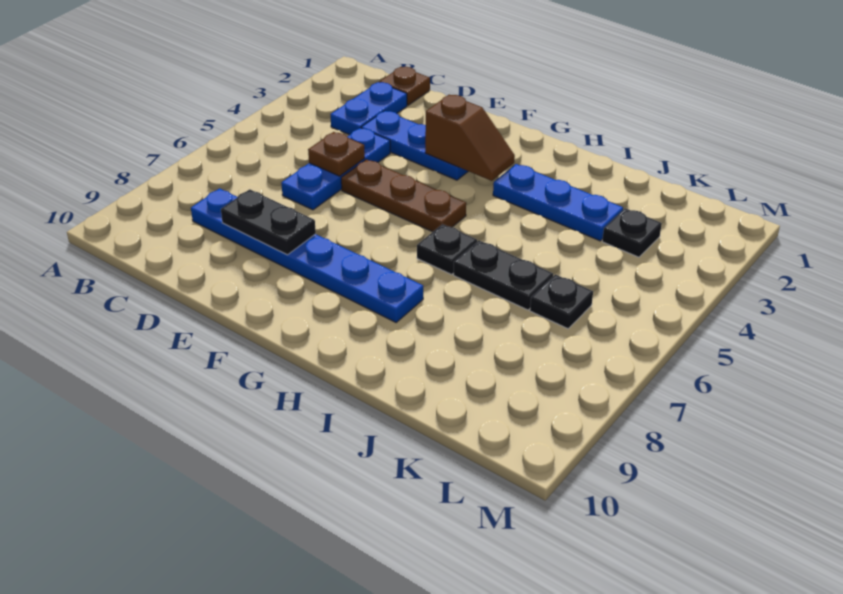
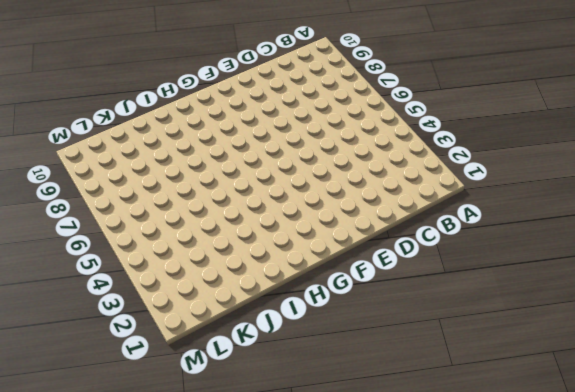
none -> brown plate C1 level 1
none -> blue plate C2:C3 level 1
none -> blue plate C8:H8 level 1

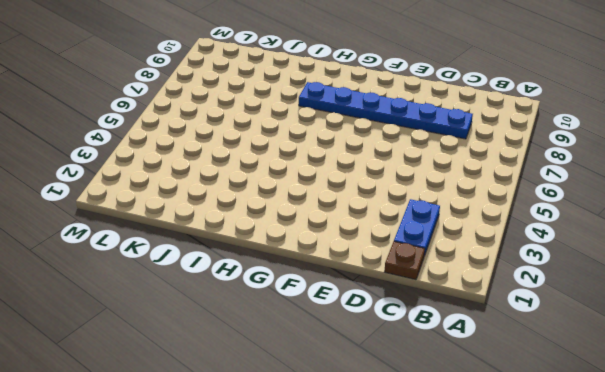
none -> blue plate D3:F3 level 1
none -> blue plate D4:D6 level 1
none -> brown plate E5:G5 level 1

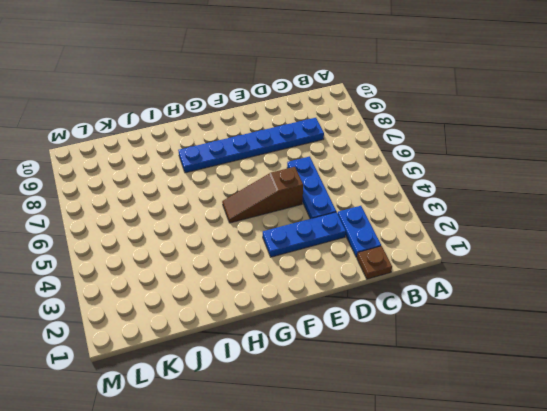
brown slope E5:G5 level 1 top E -> brown plate E5:G5 level 1
none -> blue plate H3:J3 level 1
none -> black plate H6 level 1
none -> black plate I6:J6 level 1

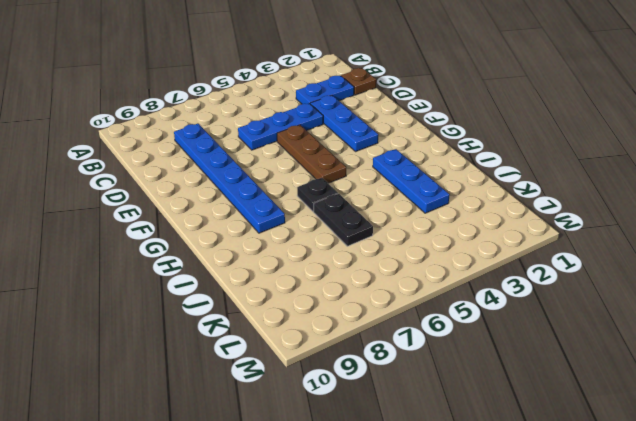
none -> black plate K3 level 1
none -> black plate K6 level 1
none -> brown plate D5 level 2

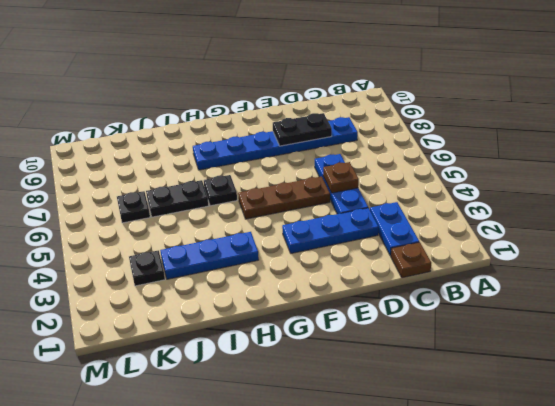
none -> brown slope F3:G3 level 2 top F

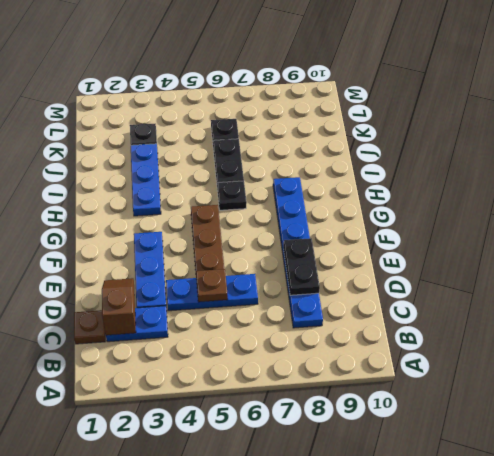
brown slope C2:D2 level 2 top C -> brown slope F3:G3 level 2 top F

